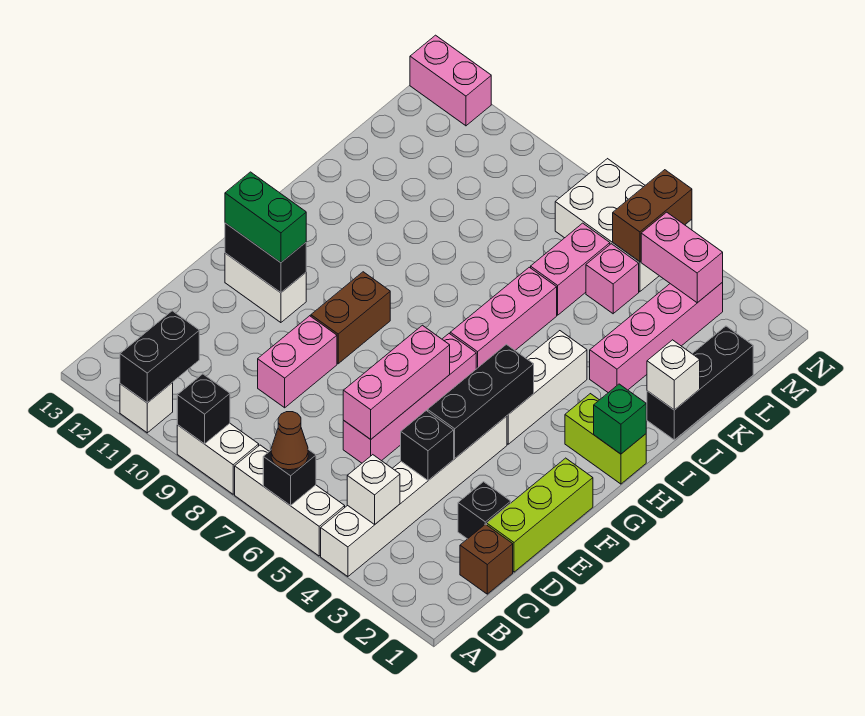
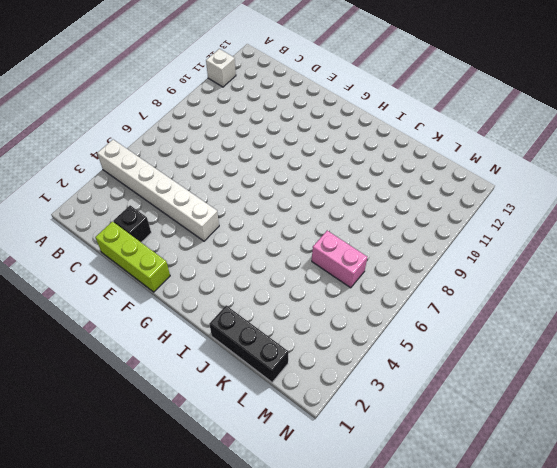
none -> white brick A5:A7 level 1
none -> white brick A8:A9 level 1
none -> brown brick C1 level 1
none -> pink brick D6:G6 level 1

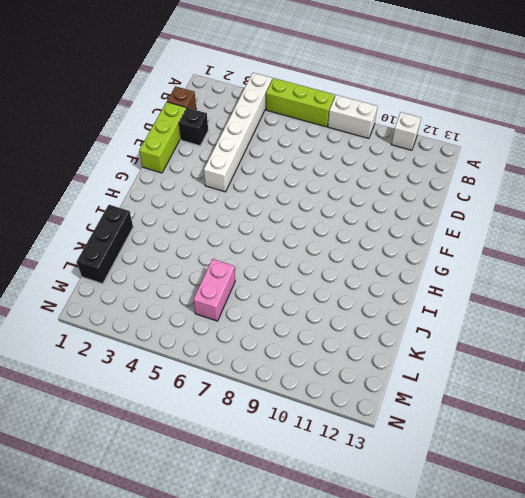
lime brick A5:A7 level 1 -> white brick A5:A7 level 1
none -> pink brick D6:G6 level 1
none -> pink brick D9:E9 level 1
none -> brown brick F9:G9 level 1
none -> white brick F11:F12 level 1

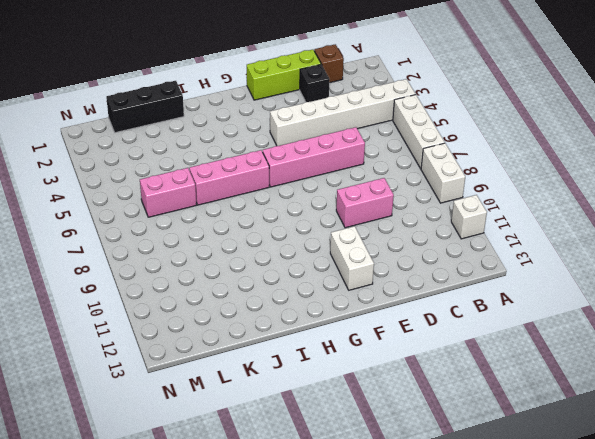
none -> brown brick F9:G9 level 1
none -> white brick G4:I4 level 1
none -> lime brick H1:H2 level 1
none -> pink brick J3:M3 level 1

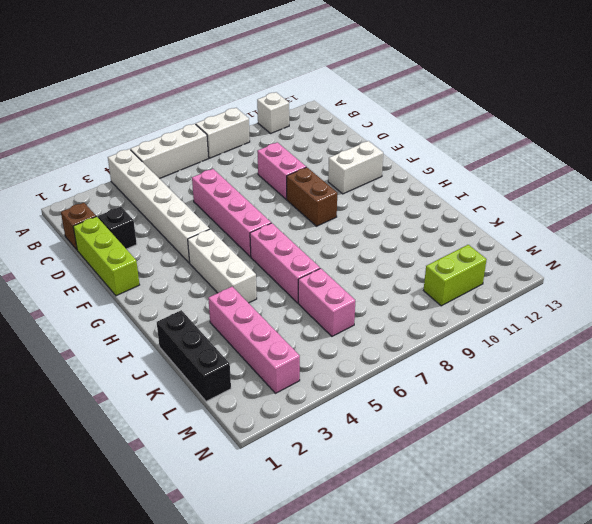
lime brick M10:M11 level 1 -> lime brick H1:H2 level 1
none -> pink brick L5 level 1
none -> white brick M5:N7 level 1
none -> pink brick N12:N13 level 1
none -> black brick A6 level 2

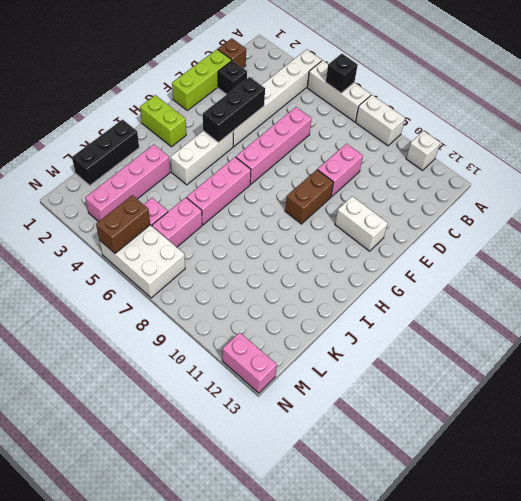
none -> black brick A9 level 2
none -> black brick A11:B11 level 2
none -> white brick B4 level 2
none -> black brick D4 level 2

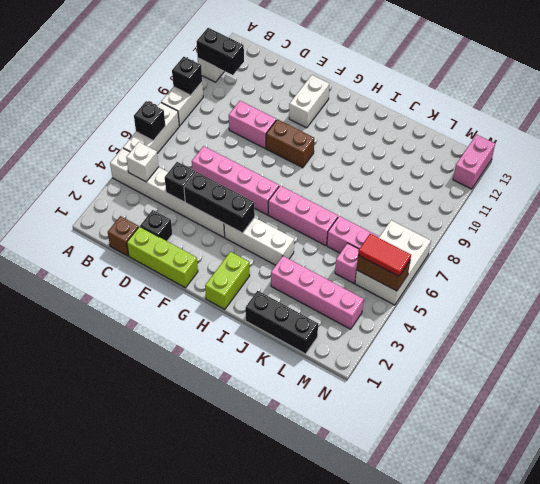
red tile M5:N5 level 3 -> none
none -> pink brick D6:F6 level 2
none -> black brick F11:F12 level 2
none -> green brick H1 level 2
none -> white brick J1 level 2

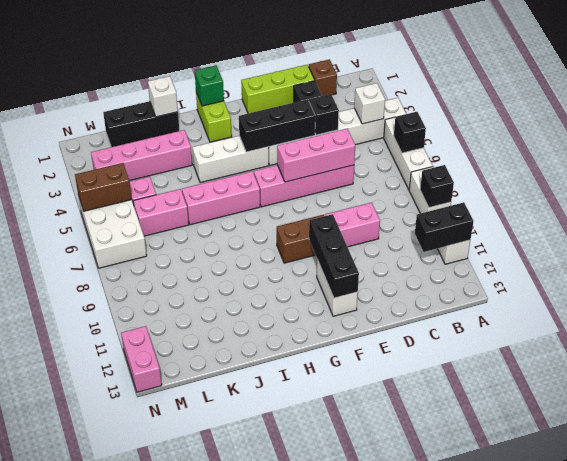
black brick F10:F12 level 2 -> black brick F11:F12 level 2
none -> pink brick M3:M4 level 2
none -> brown cone A6 level 3
none -> green brick F11:F12 level 3

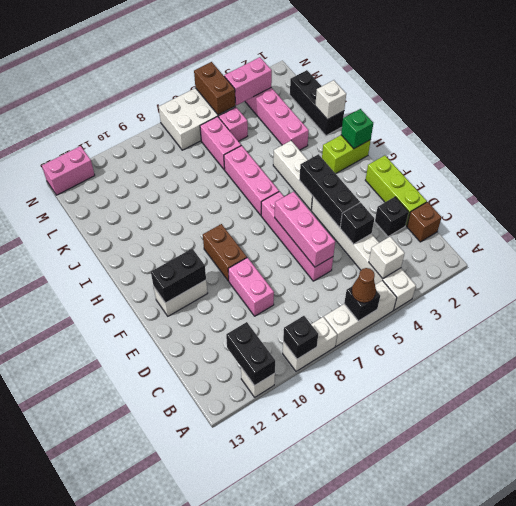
none -> green brick F11:F12 level 3

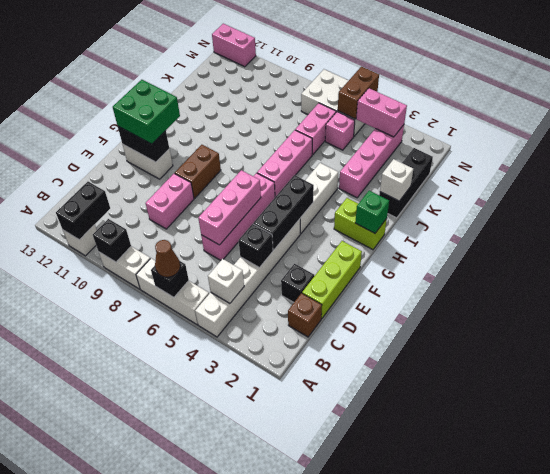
green brick F11:G12 level 3 -> green brick F11:F12 level 3

